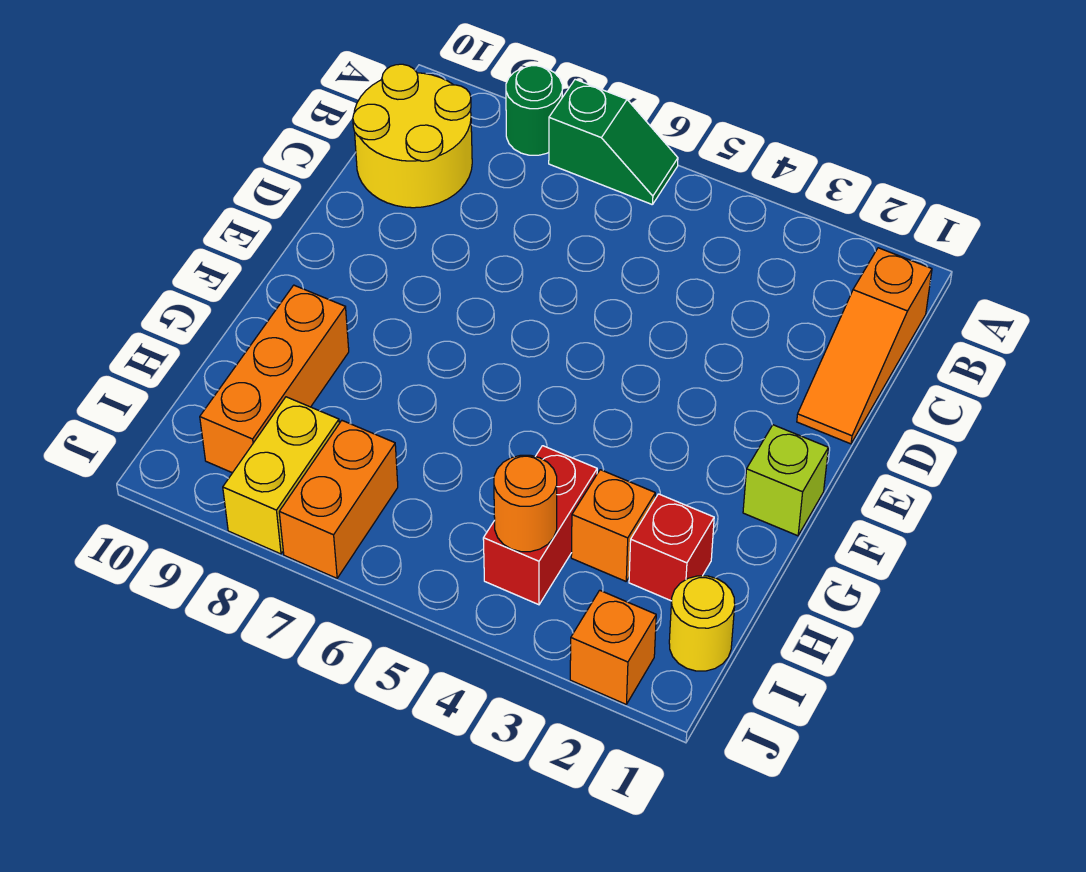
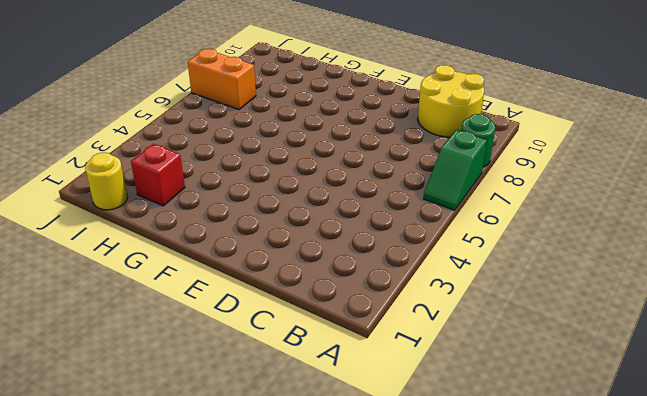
none -> orange slope B1:D1 level 1 top B
none -> lime brick F1 level 1
none -> orange brick G9:I9 level 1

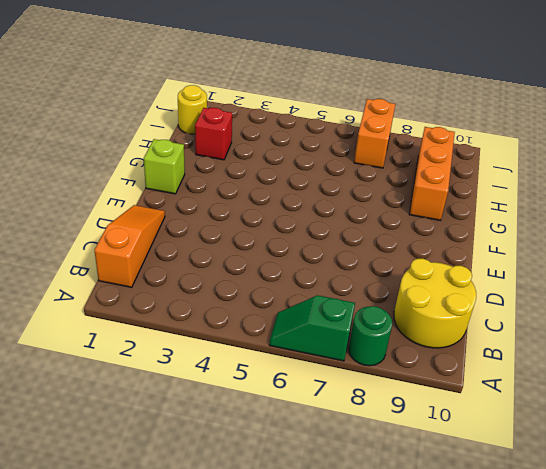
none -> orange brick H3 level 1
none -> red brick H4:I4 level 1
none -> yellow brick I8:J8 level 1

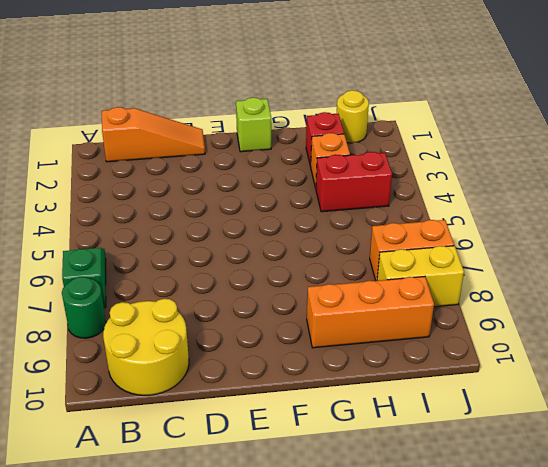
none -> orange brick J2 level 1
none -> orange round brick I4 level 2

